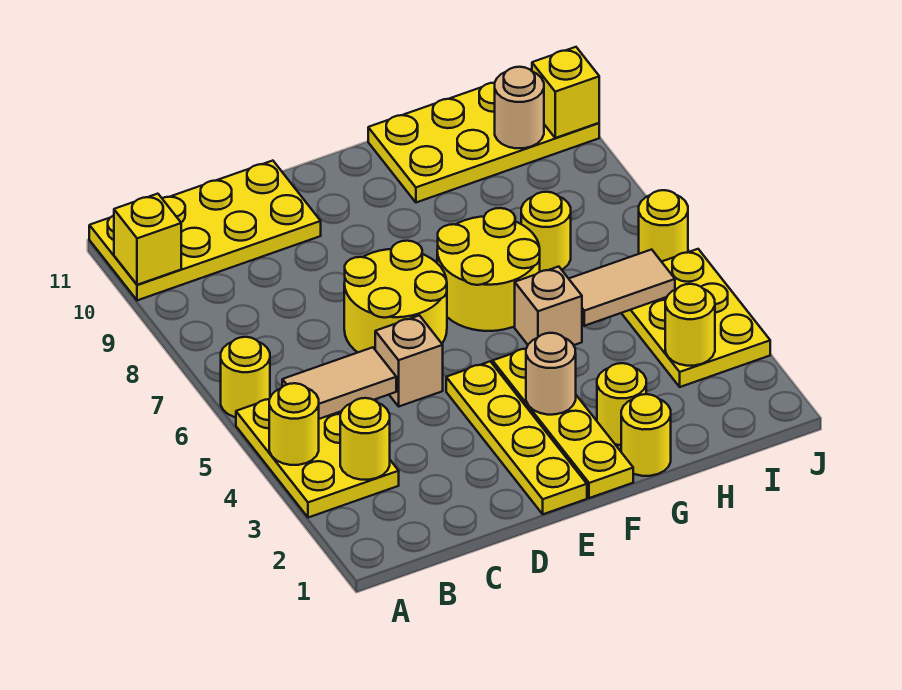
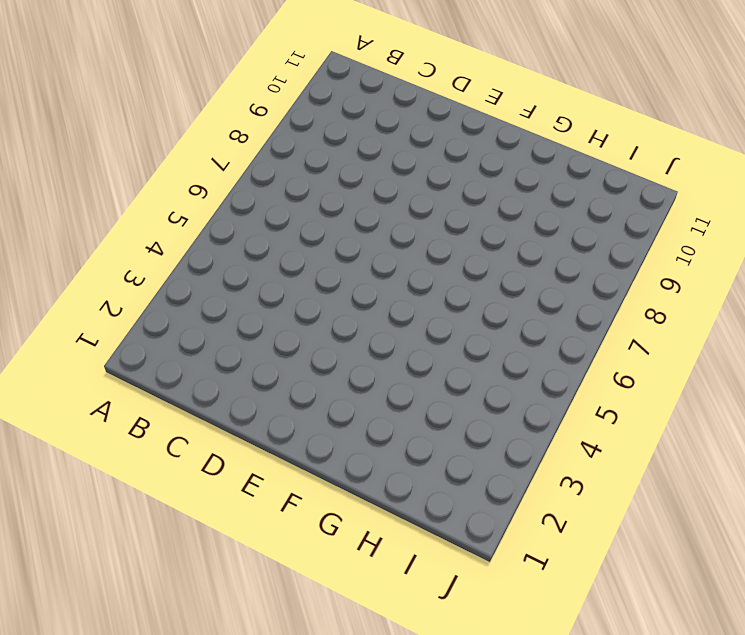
none -> yellow plate A3:B5 level 1
none -> yellow round brick A6 level 1
none -> yellow plate A10:D11 level 1

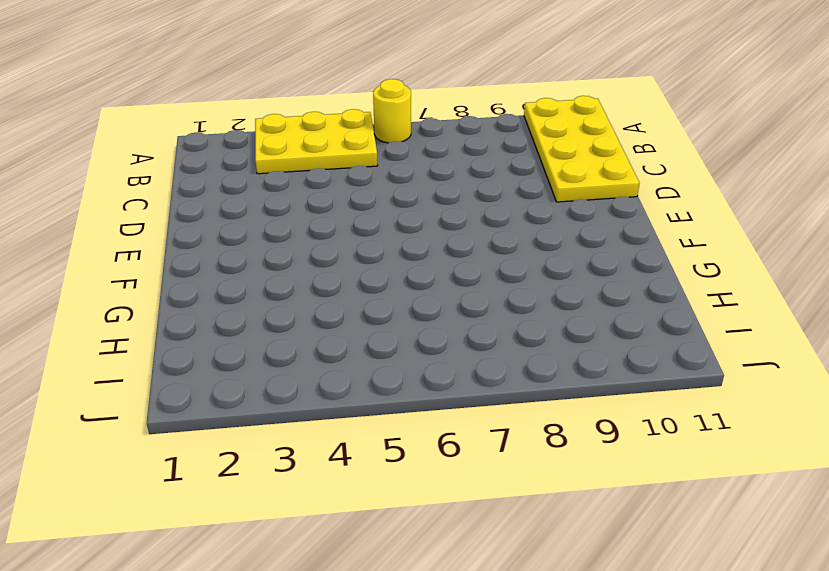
none -> tan brick D5 level 1
none -> yellow round brick D6:E7 level 1
none -> yellow plate E1:E4 level 1

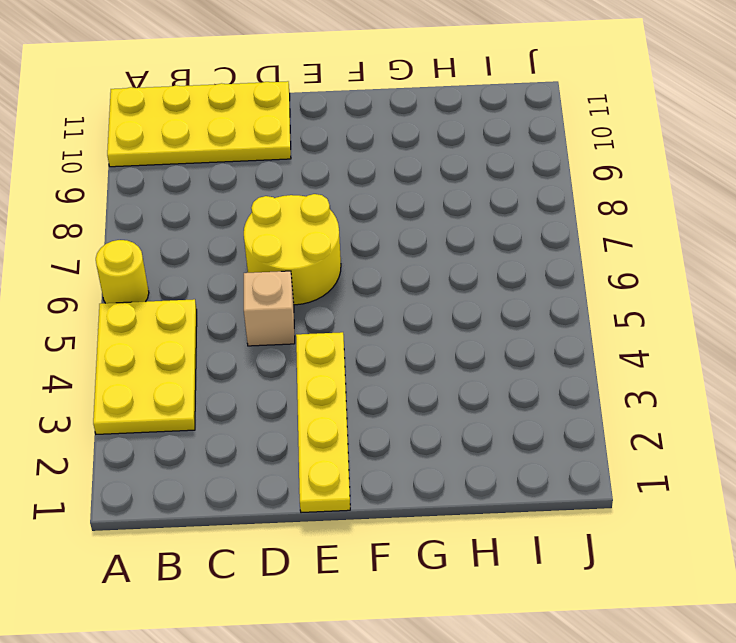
none -> yellow plate F1:F4 level 1
none -> yellow round brick F6:G7 level 1
none -> yellow round brick G1 level 1

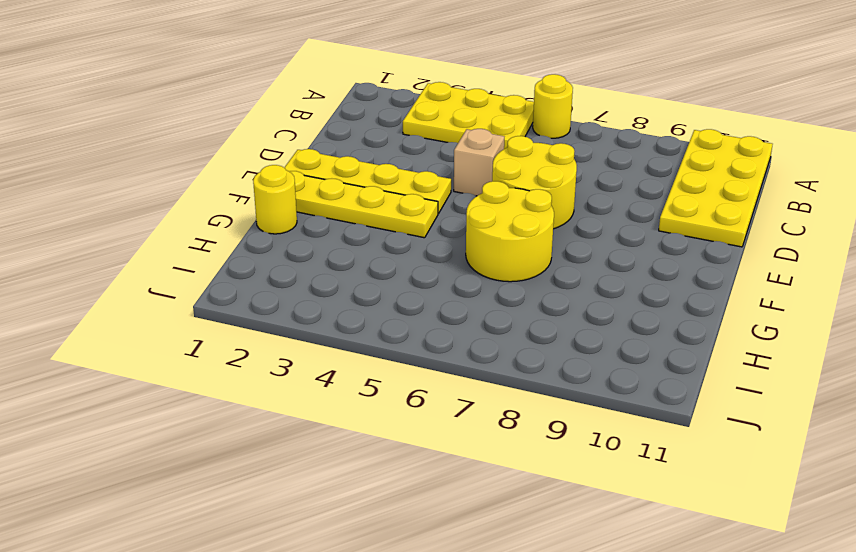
none -> yellow round brick G2 level 1
none -> tan brick G5 level 1
none -> yellow plate G10:J11 level 1

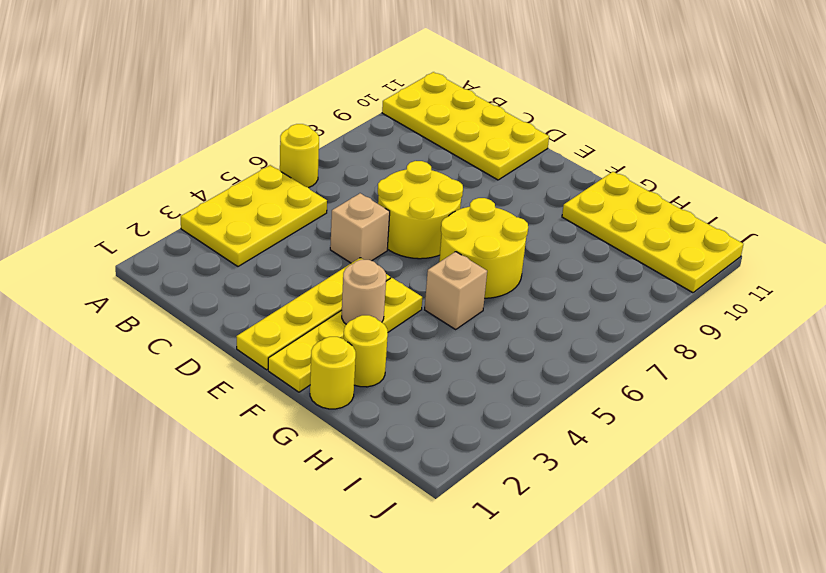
none -> yellow round brick H7 level 1
none -> yellow plate I3:J5 level 1
none -> yellow round brick J6 level 1

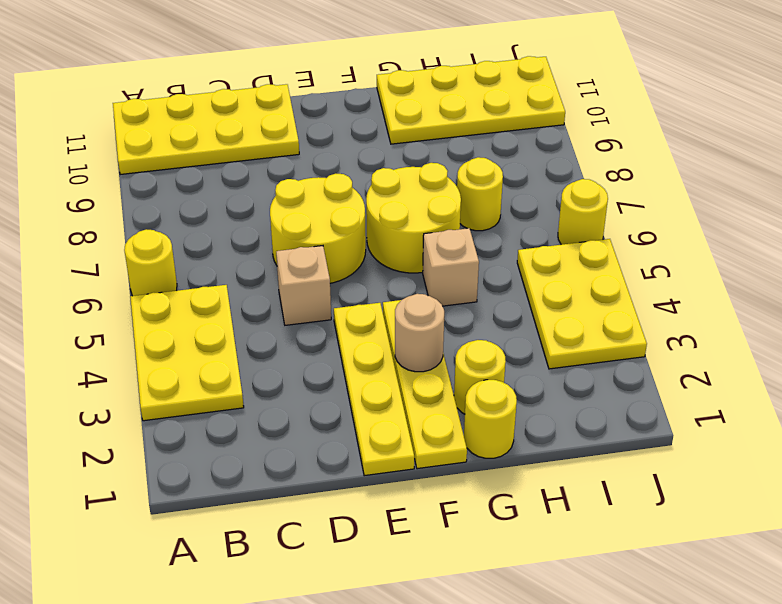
none -> yellow round brick A4 level 2
none -> yellow brick A10 level 2
none -> yellow round brick B3 level 2

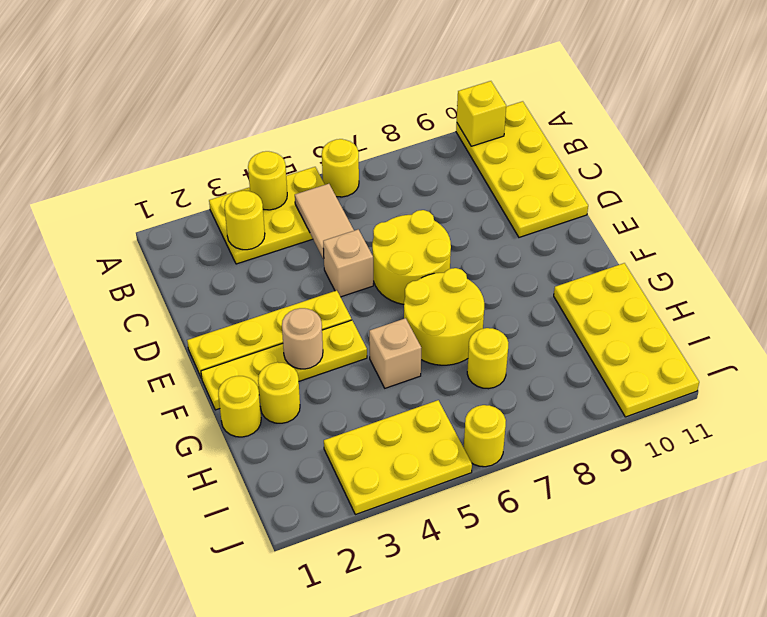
none -> tan tile H5:I5 level 2
none -> yellow round brick I3 level 2
none -> tan round brick I10 level 2

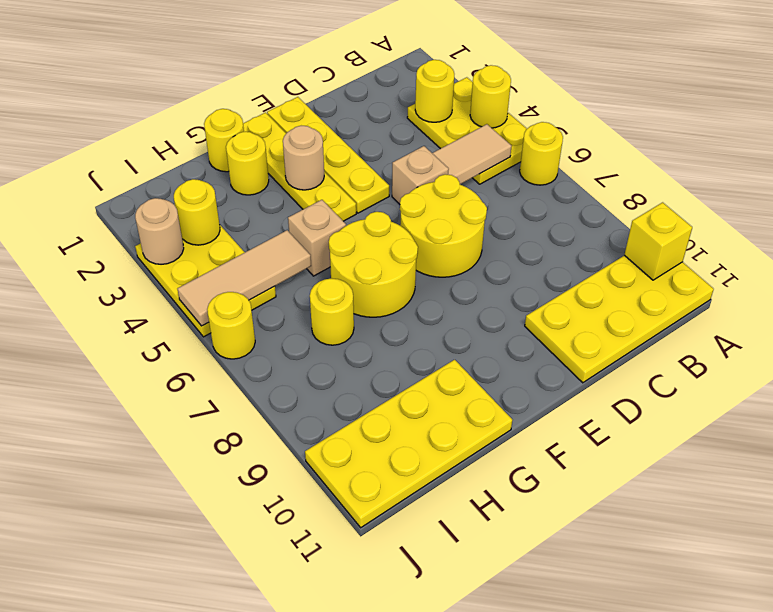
tan tile H5:J5 level 2 -> tan tile H5:I5 level 2
tan round brick J3 level 2 -> tan round brick I10 level 2
none -> yellow brick J10 level 2

